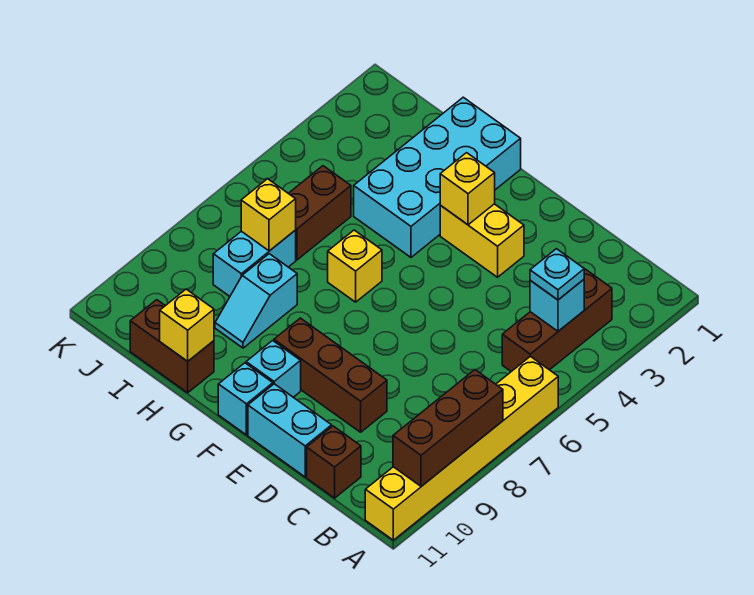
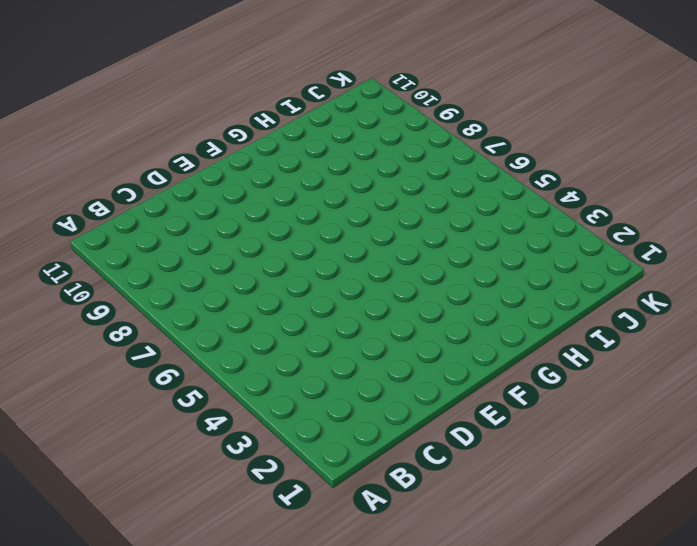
none -> yellow brick A6:A11 level 1
none -> brown brick B3:B5 level 1
none -> brown brick C11 level 1

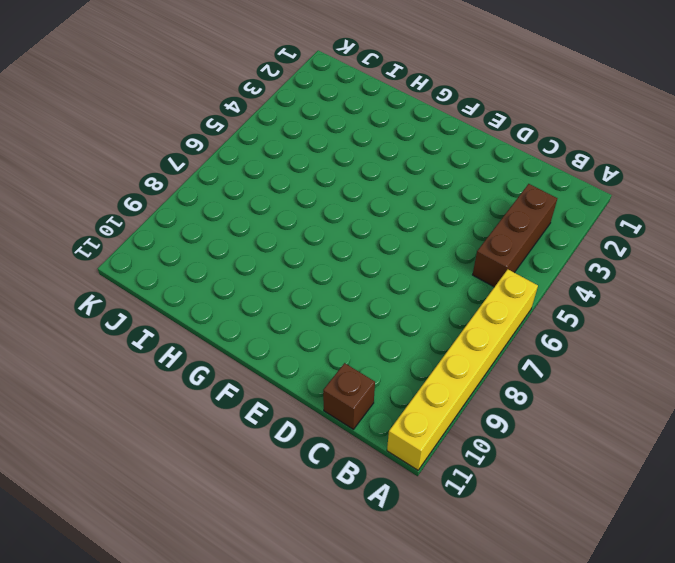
none -> brown brick D9:F9 level 1
none -> cyan brick D11:E11 level 1
none -> yellow brick E3:F3 level 1

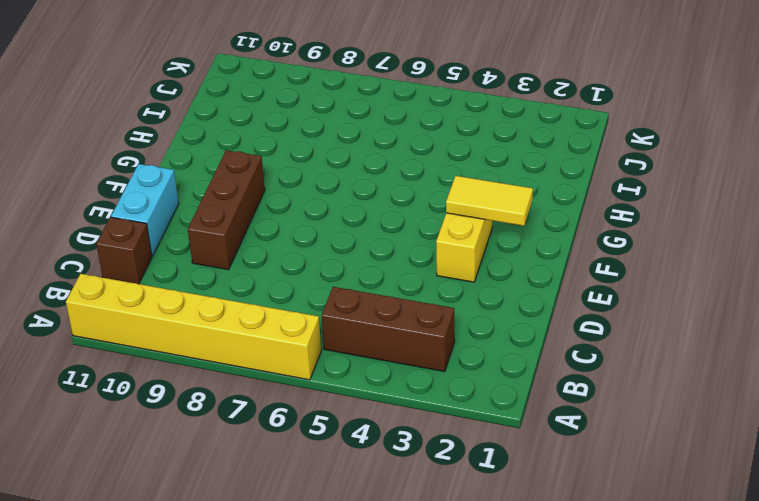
yellow tile F2:F3 level 2 -> yellow brick F3 level 2
none -> cyan brick F10 level 1
none -> cyan brick F11 level 1
none -> cyan brick G1:H4 level 1

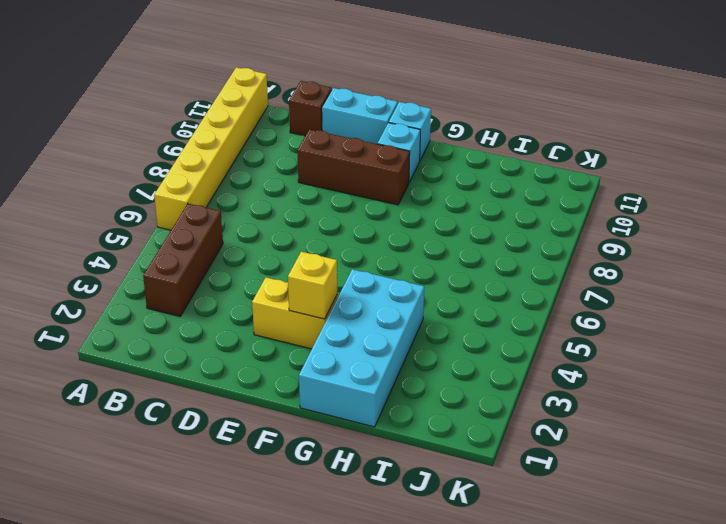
none -> yellow brick G6 level 1
none -> cyan slope H8:H9 level 1 top 8
none -> brown brick H11:I11 level 1

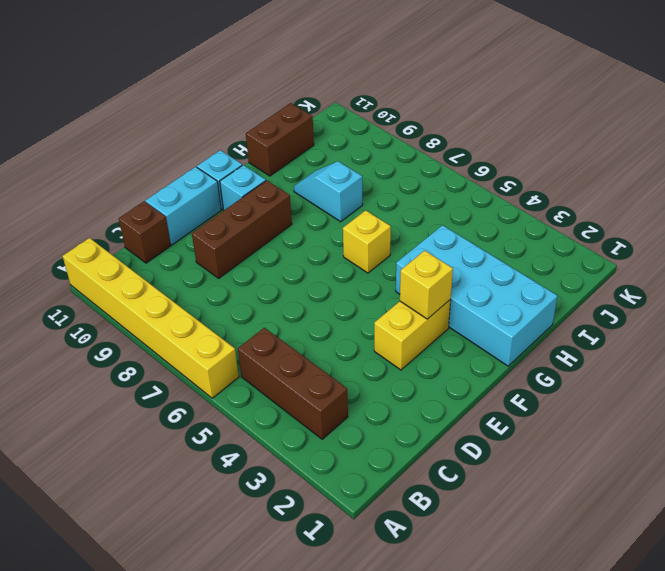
none -> brown brick I5:I6 level 1
none -> cyan brick I7:I8 level 1
none -> brown brick A8:A10 level 2

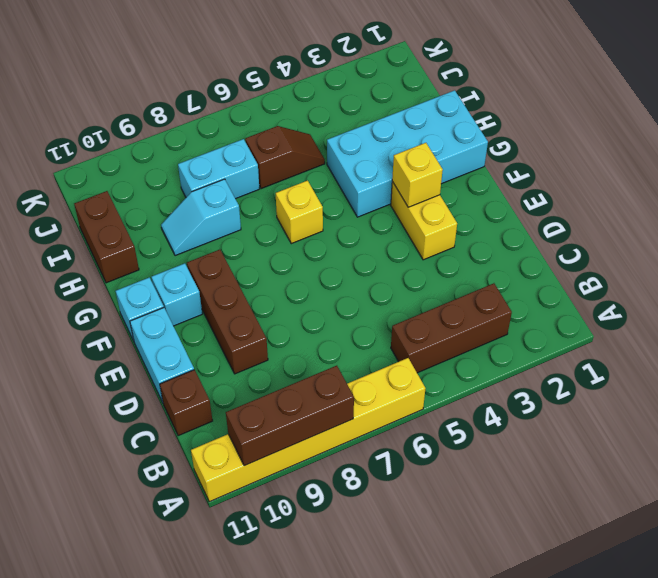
brown slope I5:I6 level 1 top 6 -> brown brick I5:I6 level 1
none -> cyan brick B4 level 2
none -> yellow brick H11 level 2
none -> yellow brick I7 level 2

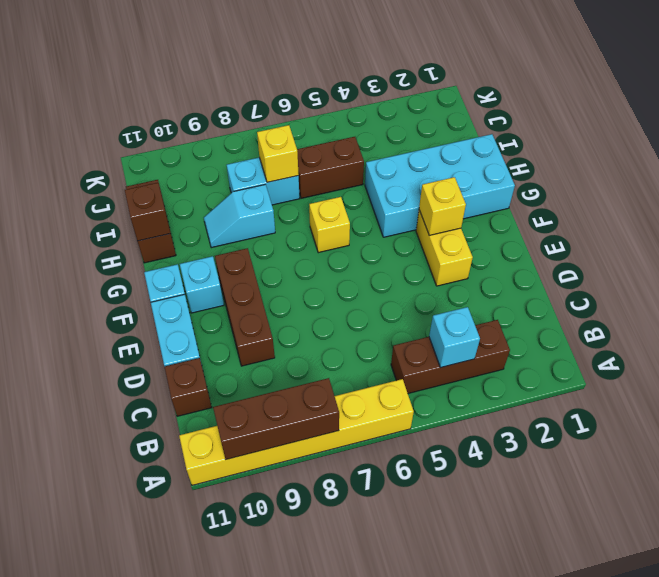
brown brick H11 level 2 -> yellow brick H11 level 2
none -> cyan plate B4 level 3

